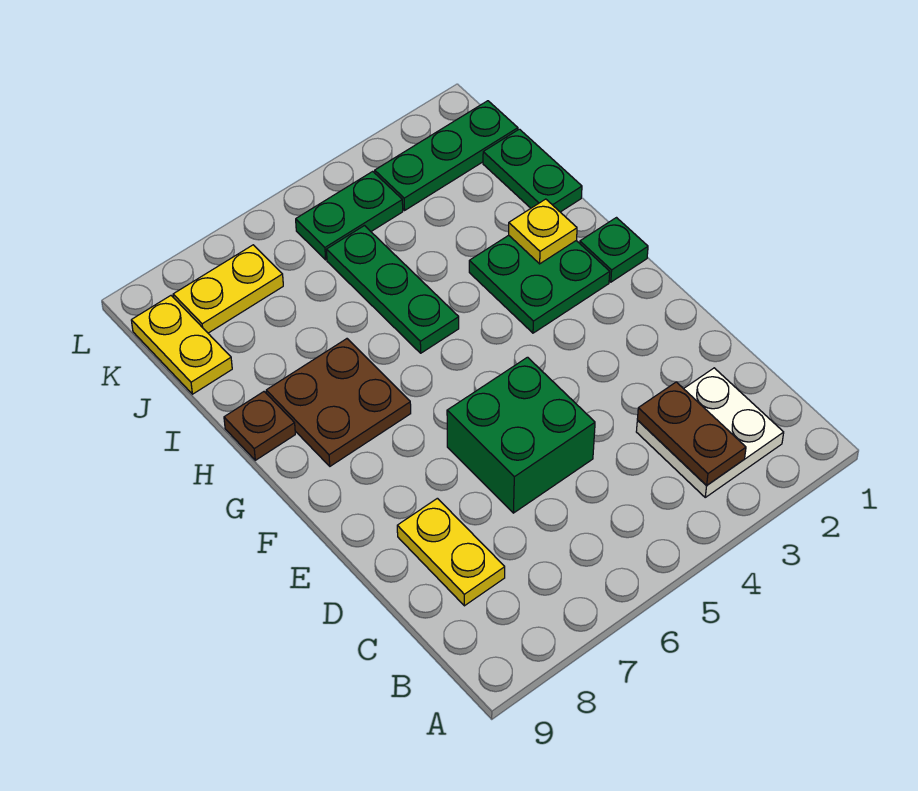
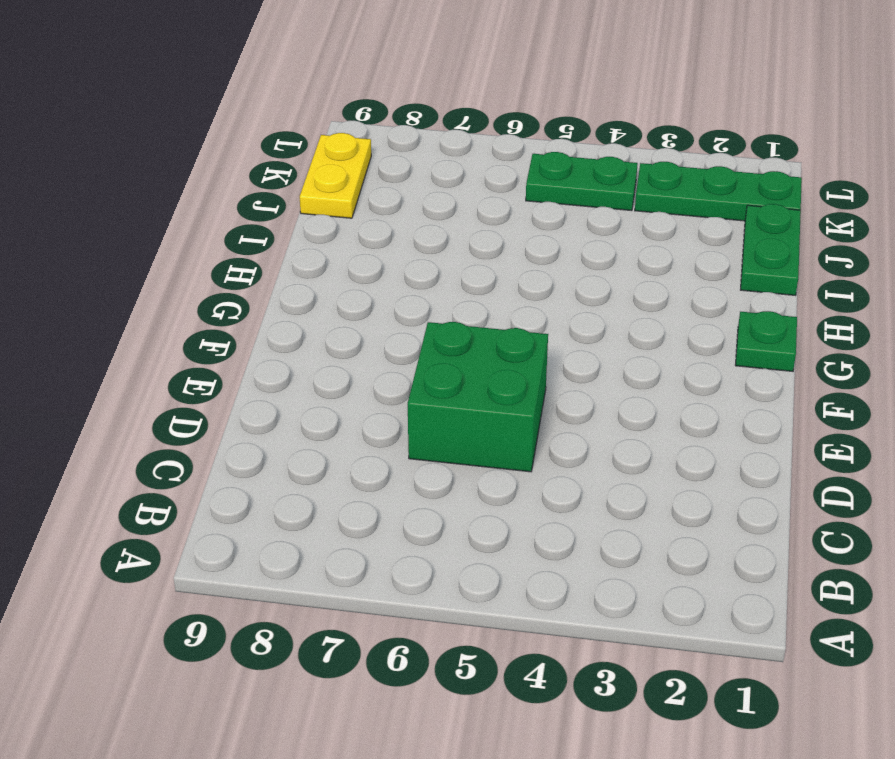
none -> white plate B2:C3 level 1
none -> yellow plate C8:D8 level 1
none -> green plate G2:H3 level 1

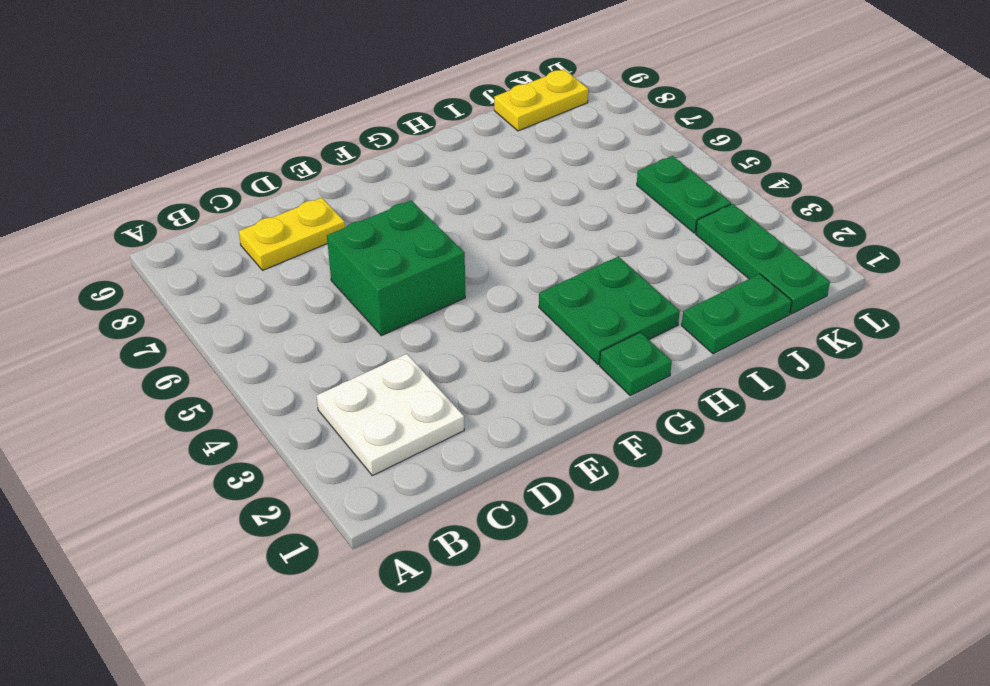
none -> brown plate G7:H8 level 1
none -> green plate H5:J5 level 1
none -> brown plate H9 level 1

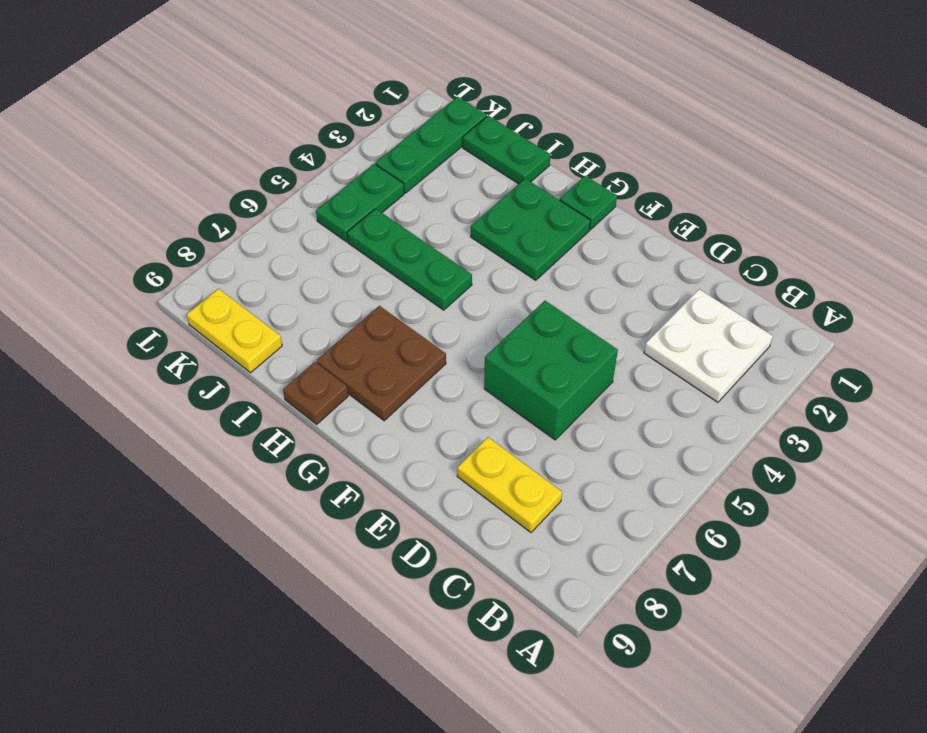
none -> yellow plate K7:K8 level 1
none -> brown plate B3:C3 level 2
none -> yellow plate H2 level 2

